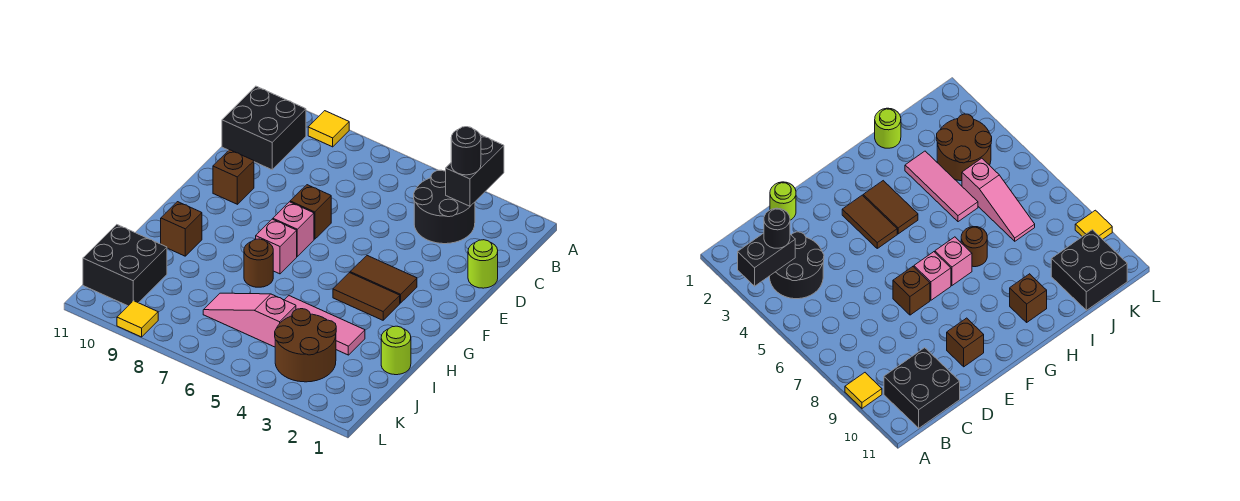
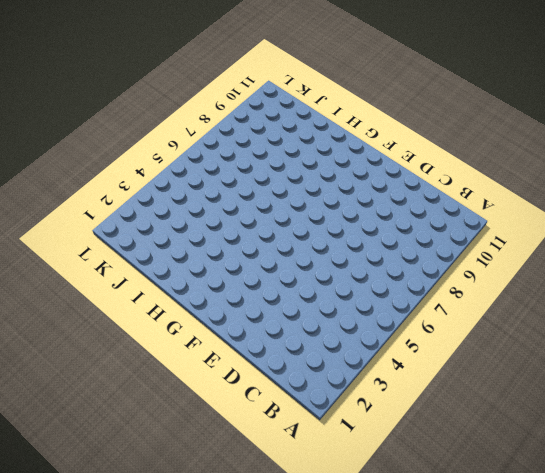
none -> yellow tile A9 level 1
none -> black round brick B3:C4 level 1
none -> black brick B10:C11 level 1

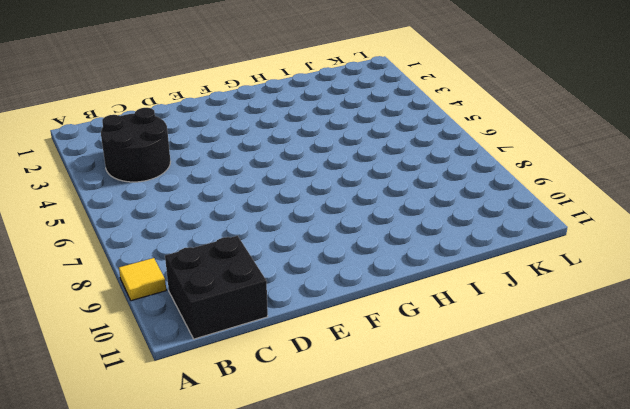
none -> lime round brick D1 level 1
none -> brown brick E7 level 1
none -> brown brick E10 level 1

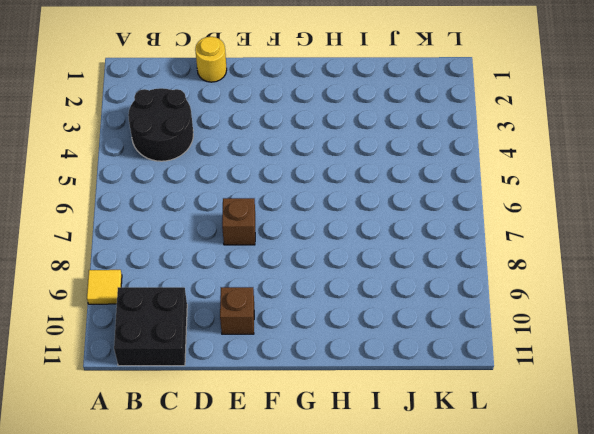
yellow round brick D1 level 1 -> lime round brick D1 level 1
none -> brown tile F3:F4 level 1
none -> pink brick F7 level 1
none -> brown tile G3:G4 level 1

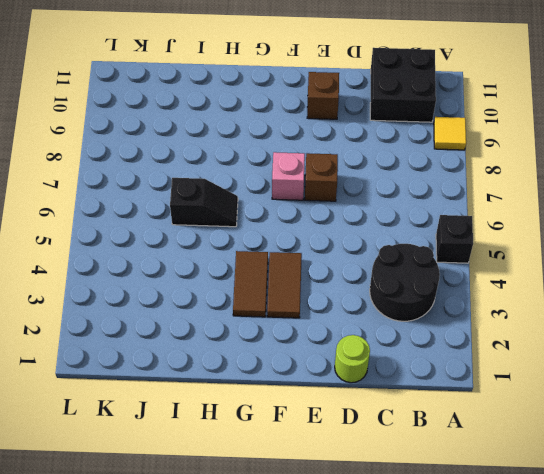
black brick A5 level 1 -> none
black slope H6:I6 level 1 top I -> none
none -> pink brick G7 level 1
none -> brown round brick H7 level 1
none -> brown brick H10 level 1

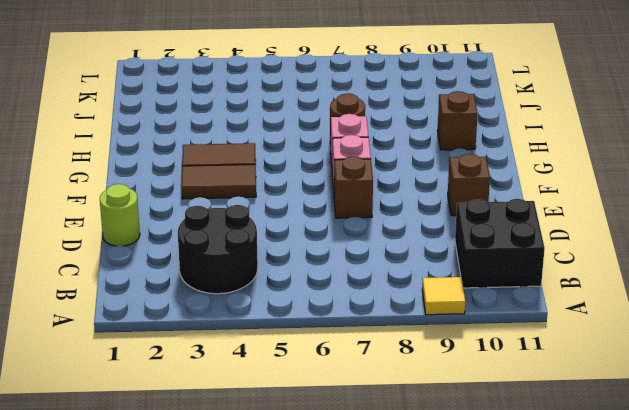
none -> lime round brick I1 level 1
none -> pink tile I3:I5 level 1
none -> brown round brick J3:K4 level 1

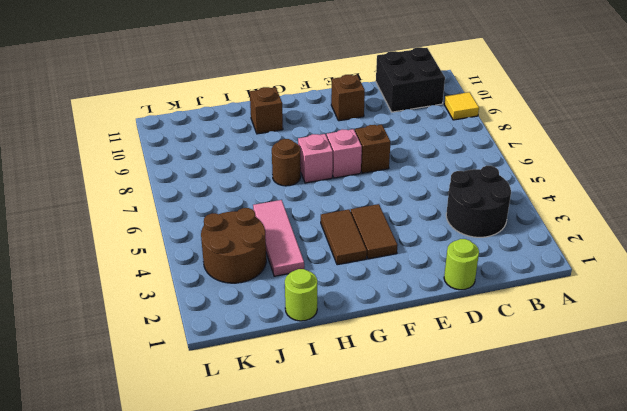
none -> pink slope J5:J7 level 1 top 5
none -> black brick J10:K11 level 1
none -> yellow tile L9 level 1

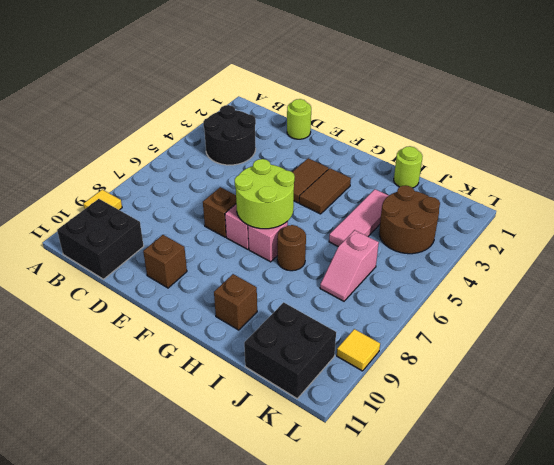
lime round brick F6:G7 level 2 -> none
pink slope J6:J7 level 1 top 6 -> pink slope J5:J7 level 1 top 5
none -> black brick A3:B3 level 2
none -> black round brick B3 level 3

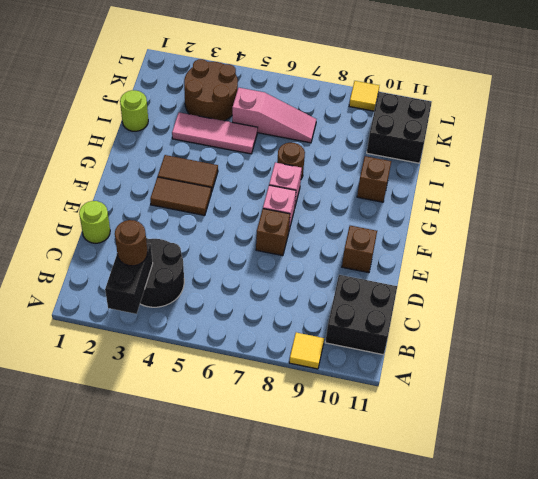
brown round brick B3 level 3 -> black round brick B3 level 3

